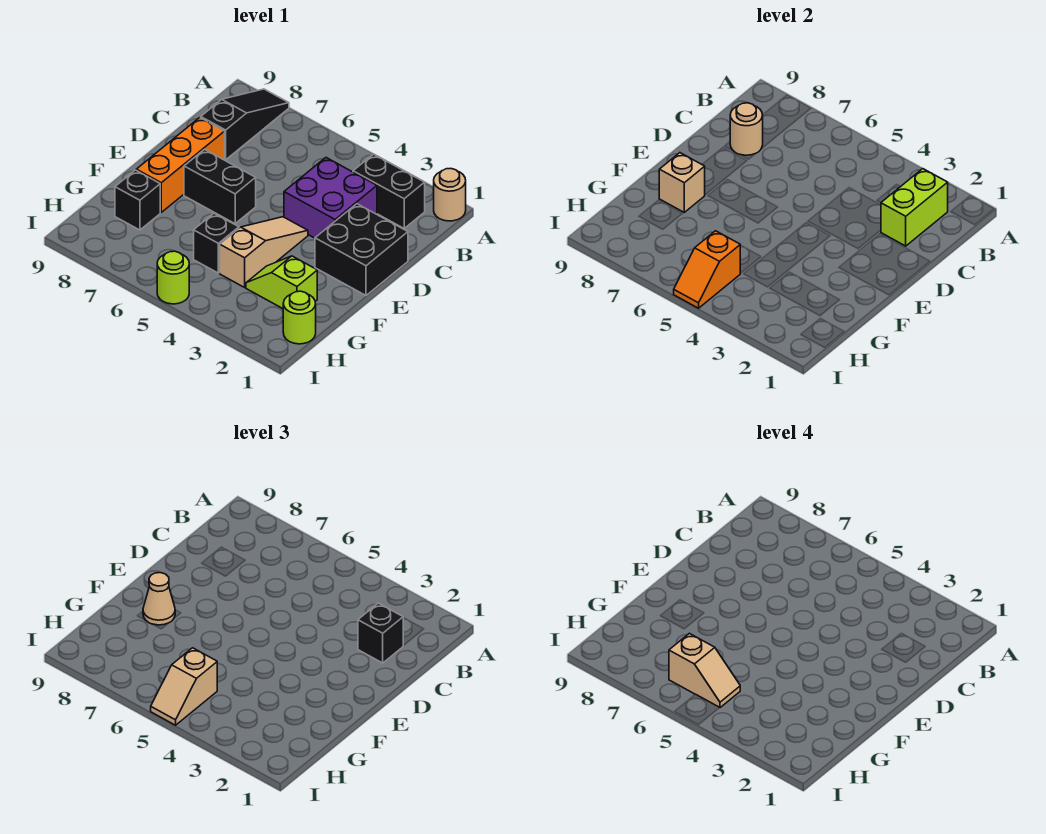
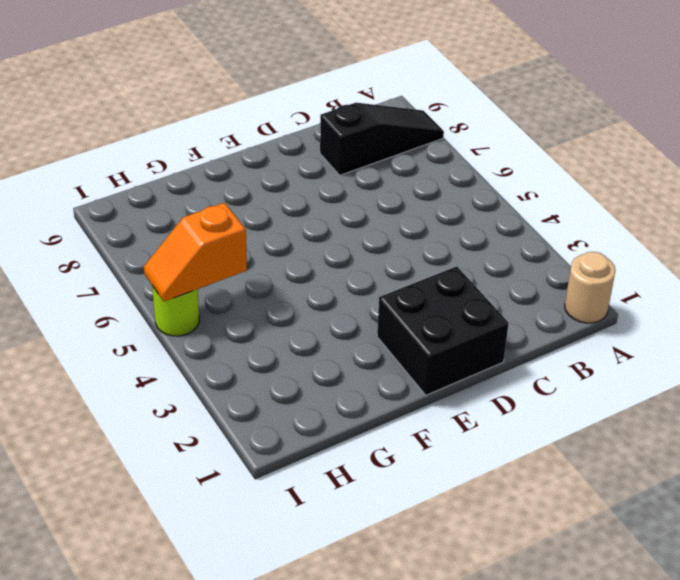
none -> black brick B2:B3 level 1
none -> purple brick C3:D4 level 1
none -> orange brick D8:F8 level 1

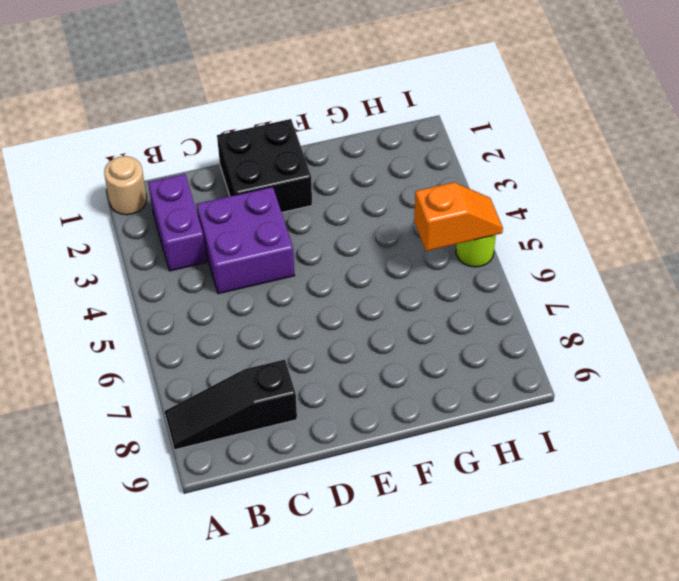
purple brick B2:B3 level 1 -> black brick B2:B3 level 1
none -> orange brick D8:F8 level 1
none -> tan slope E4:G4 level 1 top G
none -> black brick E6:E7 level 1

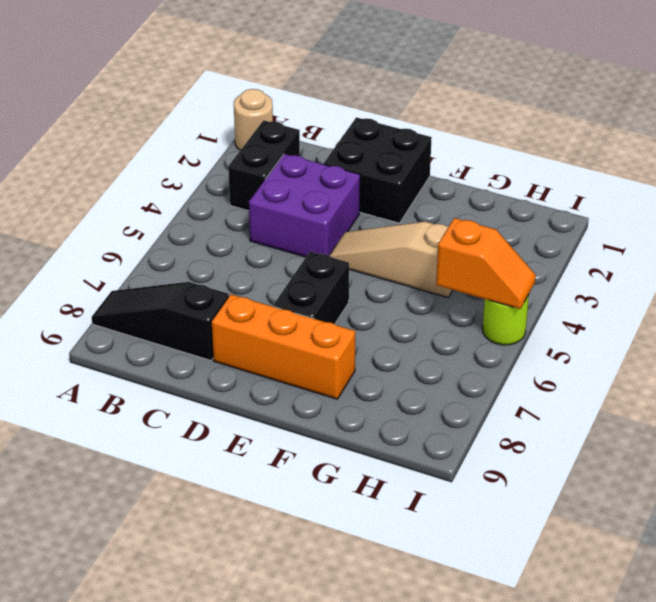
none -> lime slope G2:G3 level 1 top 2
none -> black brick G5 level 1
none -> black brick G8 level 1

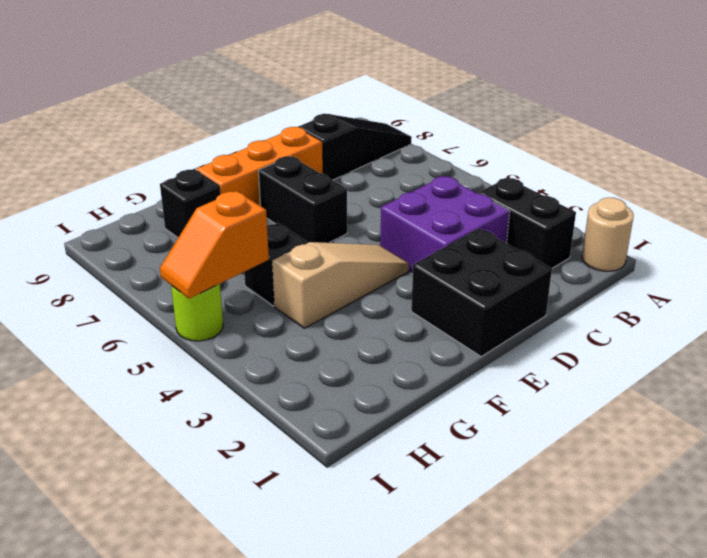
none -> lime slope G2:G3 level 1 top 2
none -> lime round brick H1 level 1
none -> lime brick B2:C2 level 2

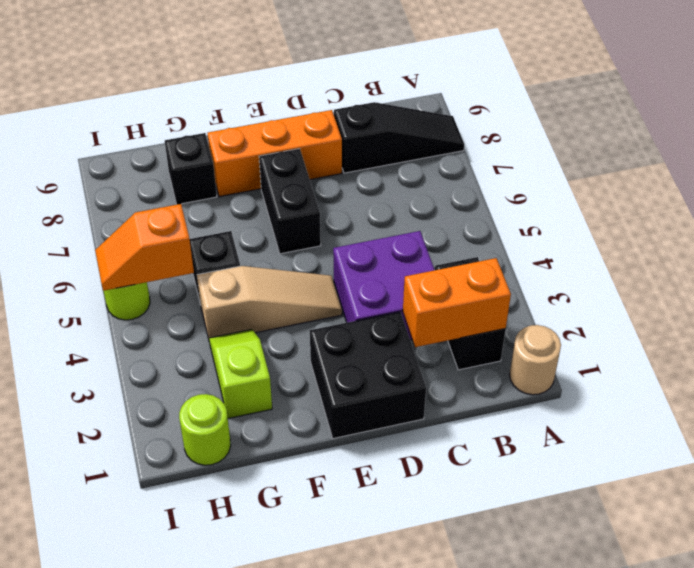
orange brick B2:C2 level 2 -> lime brick B2:C2 level 2
none -> tan round brick C8 level 2
none -> tan brick F8 level 2
none -> black brick C2 level 3

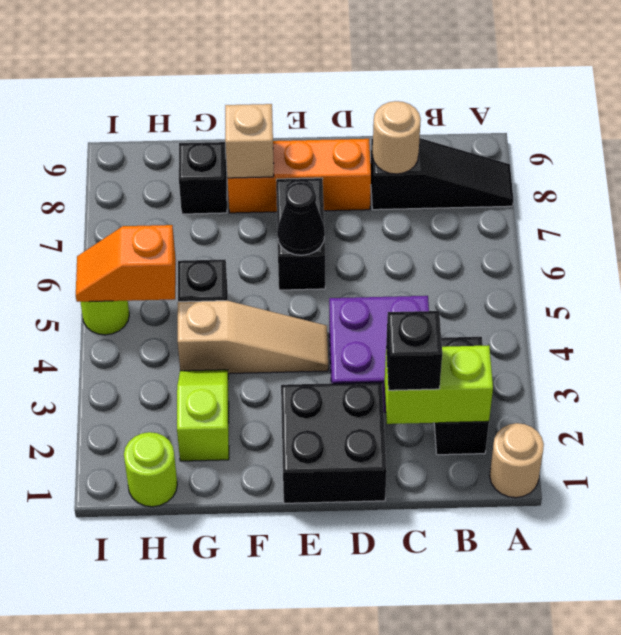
black cone E6 level 2 -> none
none -> tan cone F8 level 3
none -> tan slope H5:I5 level 3 top H
none -> tan slope H5:H6 level 4 top 6

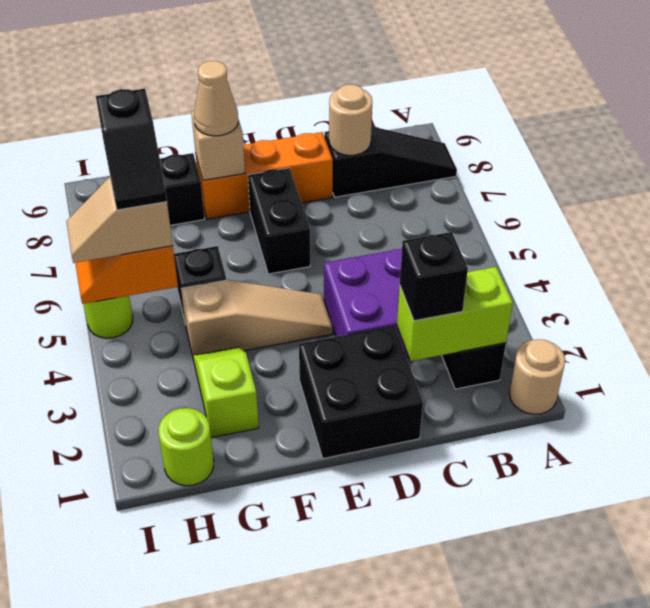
black slope H5:H6 level 4 top 6 -> tan slope H5:H6 level 4 top 6

